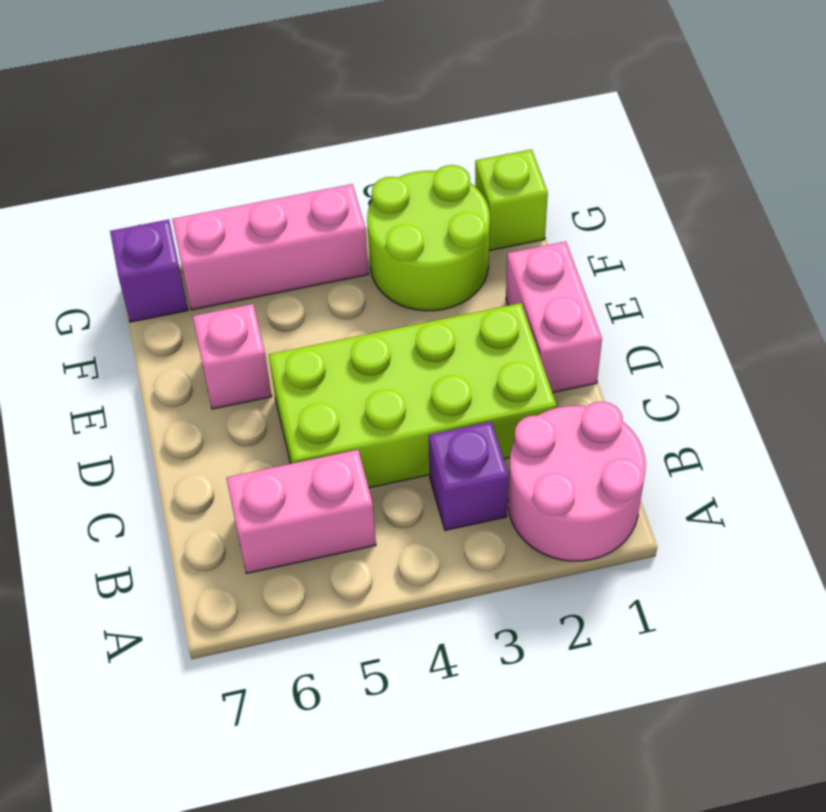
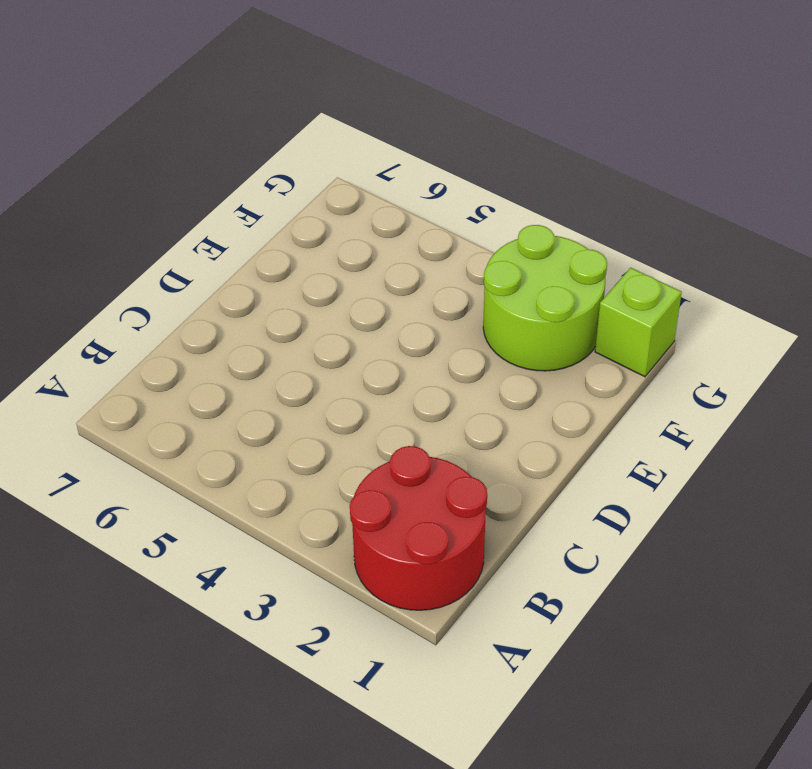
red round brick A1:B2 level 1 -> pink round brick A1:B2 level 1
none -> purple brick B3 level 1
none -> pink brick B5:B6 level 1

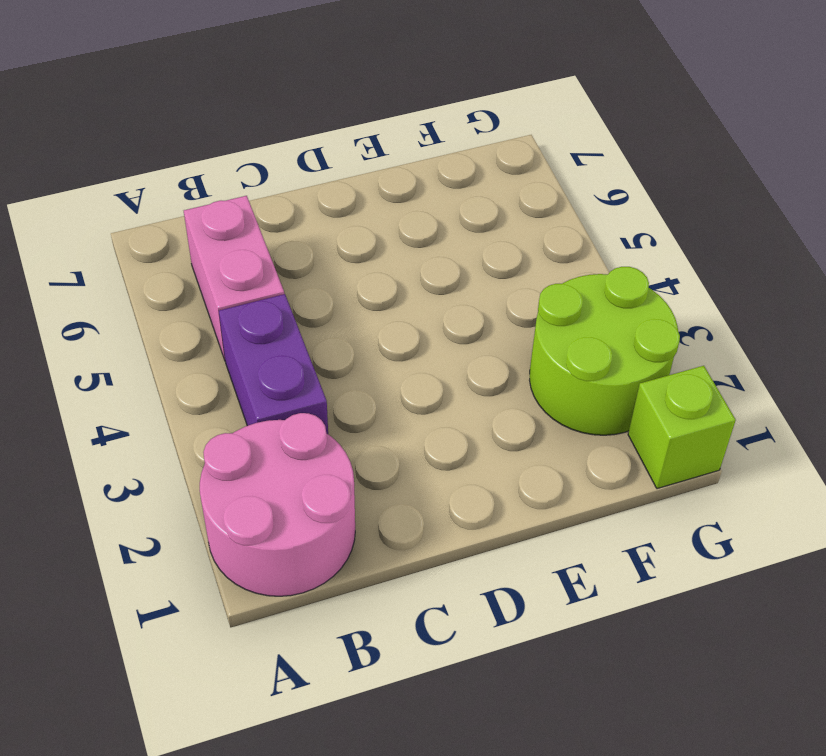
purple brick B3:B4 level 1 -> purple brick B3 level 1
none -> lime brick C2:D5 level 1
none -> pink brick D1:E1 level 1

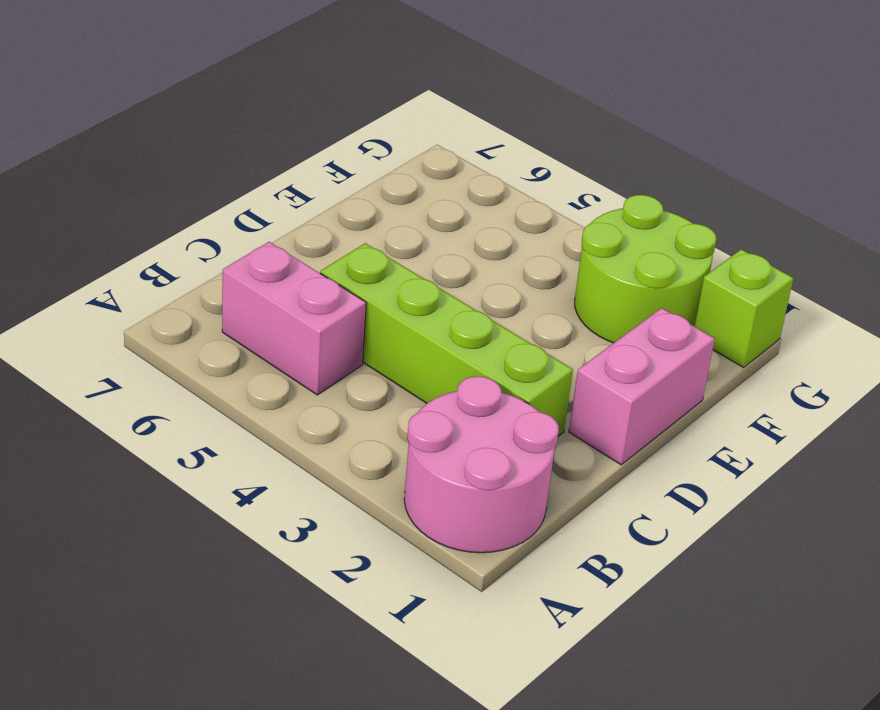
lime brick C2:C5 level 1 -> lime brick C2:D5 level 1
none -> purple brick B3 level 1
none -> pink brick E6 level 1

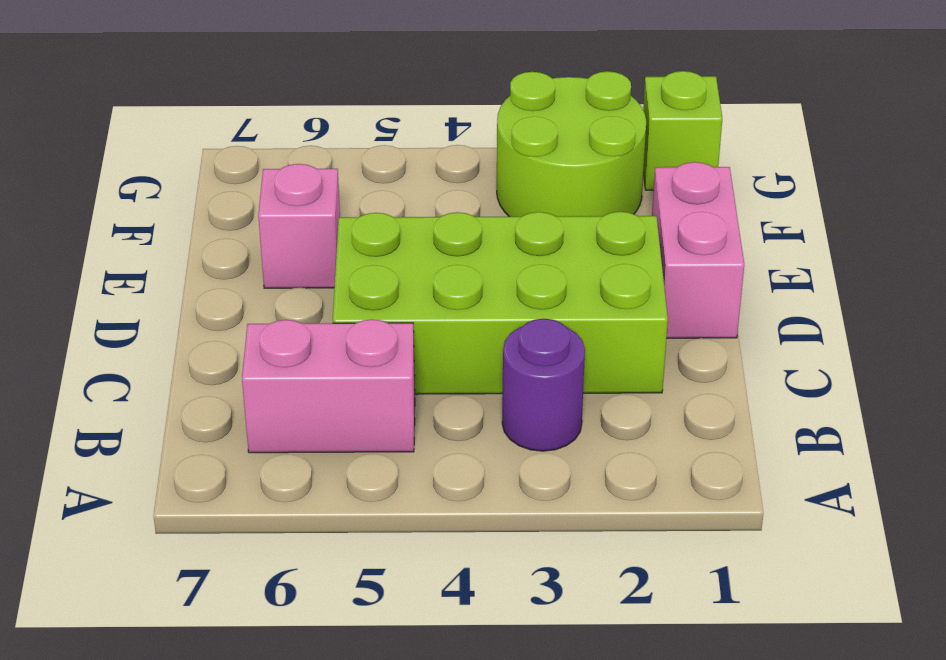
purple round brick B3 level 1 -> purple brick B3 level 1
none -> pink round brick A1:B2 level 1
none -> pink brick G4:G6 level 1

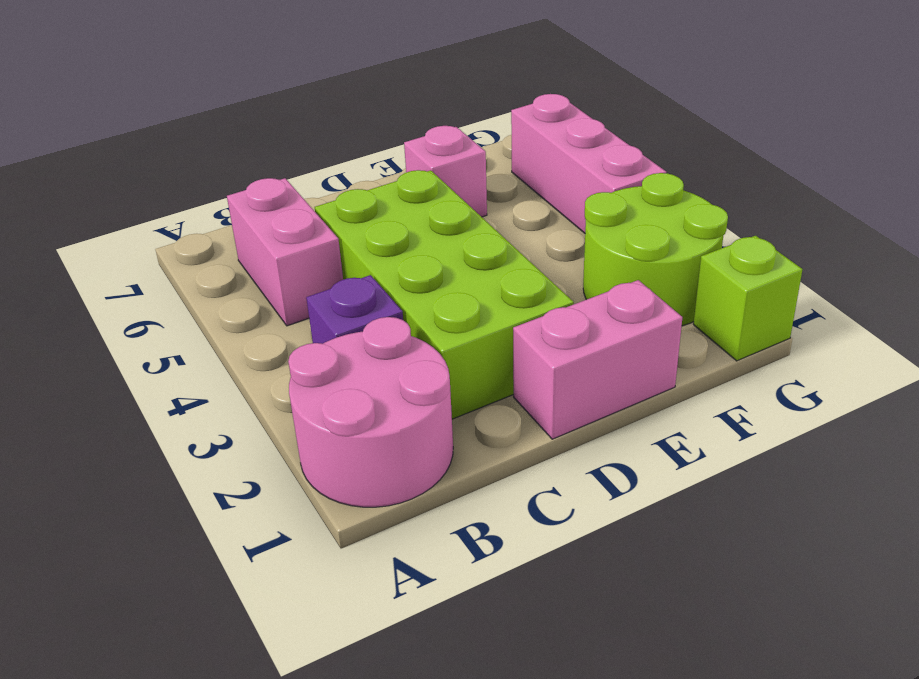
none -> purple brick G7 level 1

